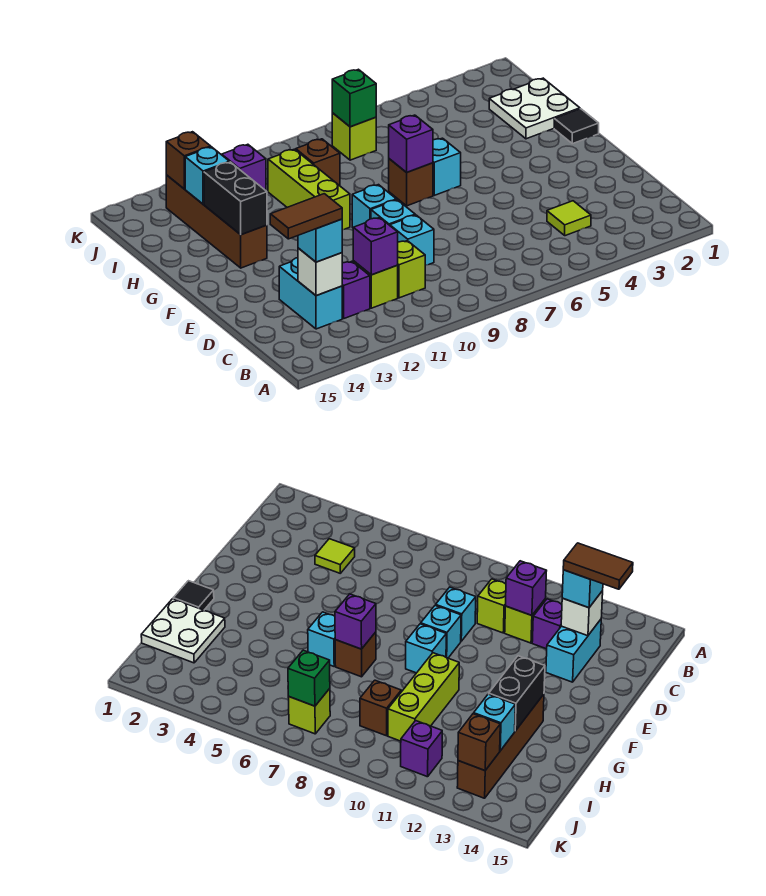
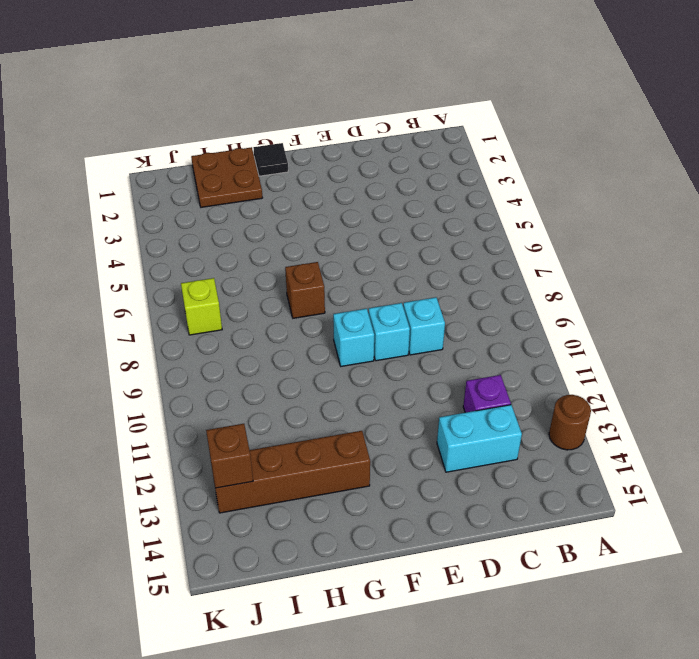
brown round brick A13 level 1 -> none
brown plate H1:I2 level 1 -> white plate H1:I2 level 1
none -> lime tile C4 level 1
none -> lime brick C10 level 1
none -> lime brick C11 level 1

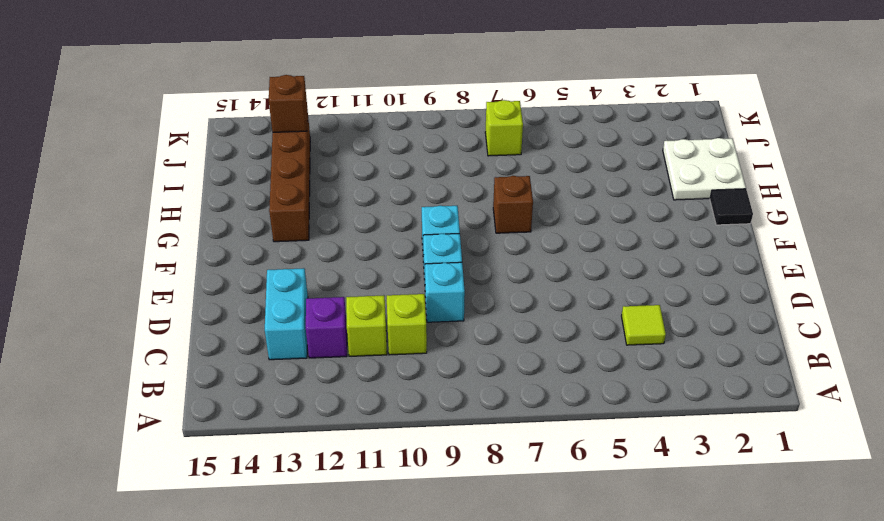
none -> cyan brick G6 level 1
none -> lime brick G10:I10 level 1
none -> brown brick I9 level 1

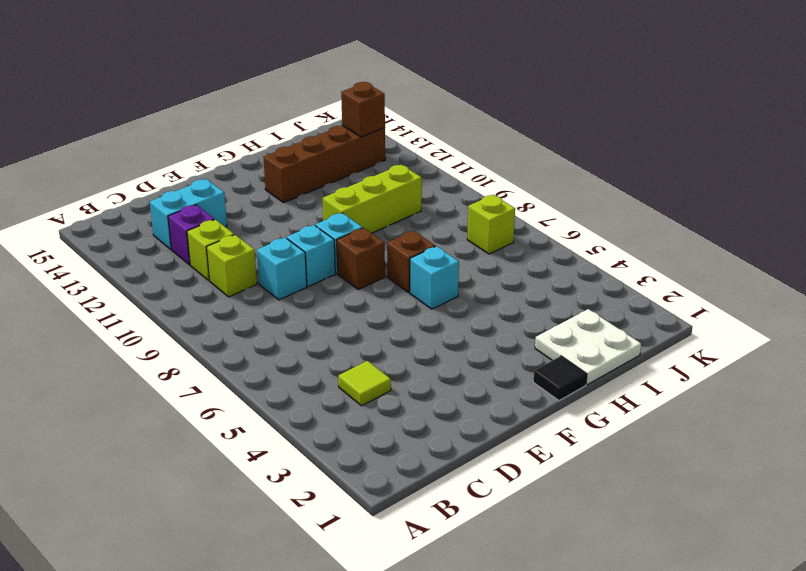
brown brick F8 level 1 -> brown brick I9 level 1
none -> purple brick J11 level 1
none -> purple brick C11 level 2
none -> white brick C13 level 2

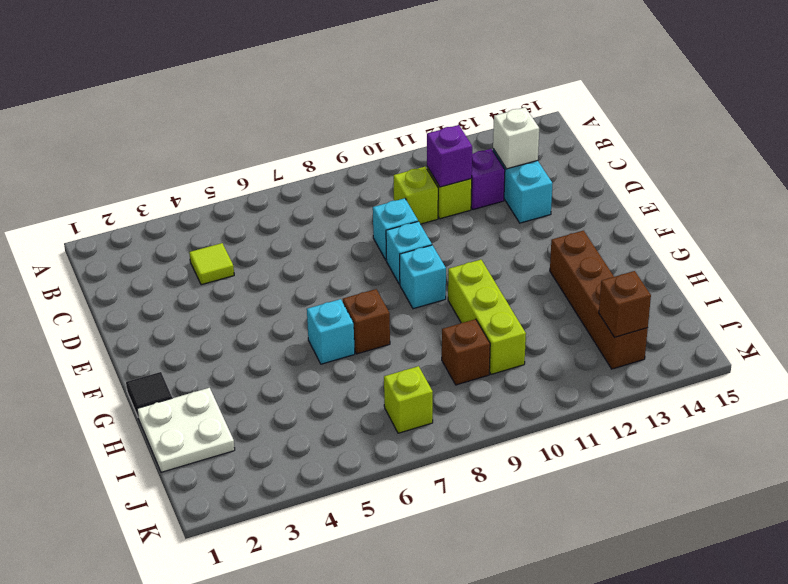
none -> purple brick J11 level 1
none -> purple brick G7 level 2
none -> black brick G13:H13 level 2

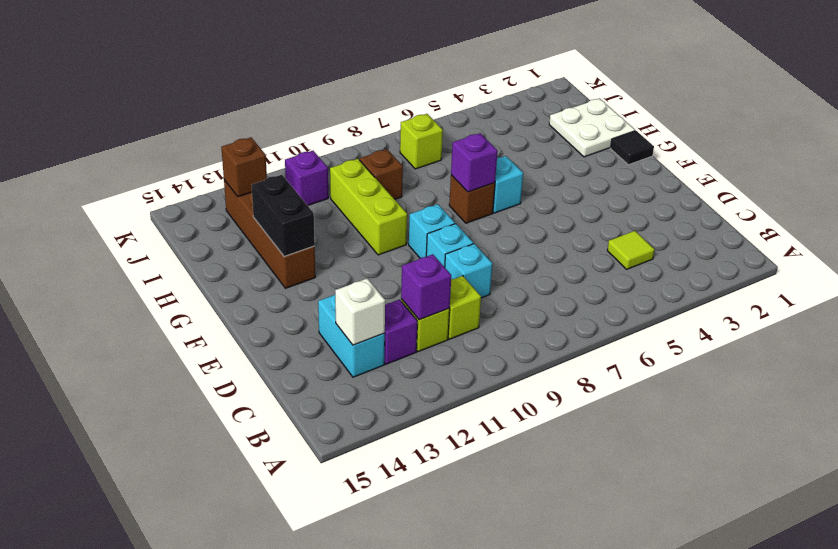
none -> cyan brick I13 level 2
none -> green brick J7 level 2
none -> cyan brick C13 level 3

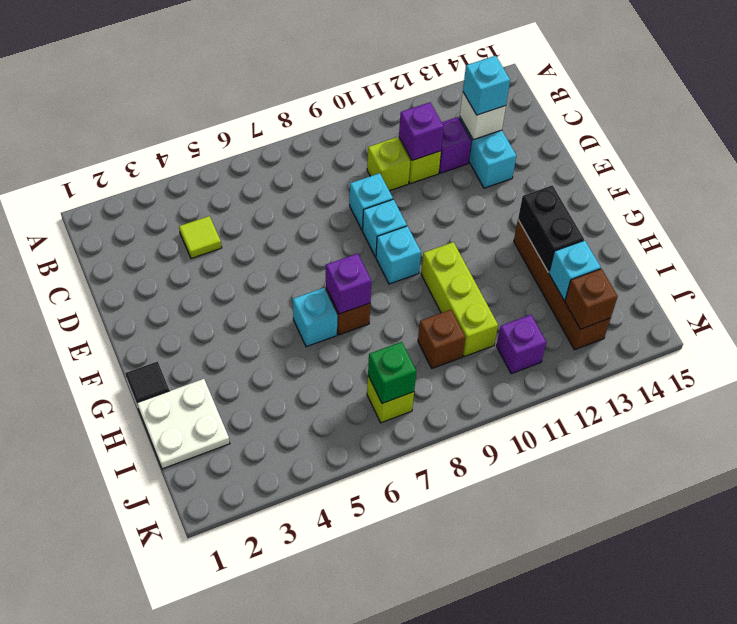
none -> brown tile C13:C14 level 4

